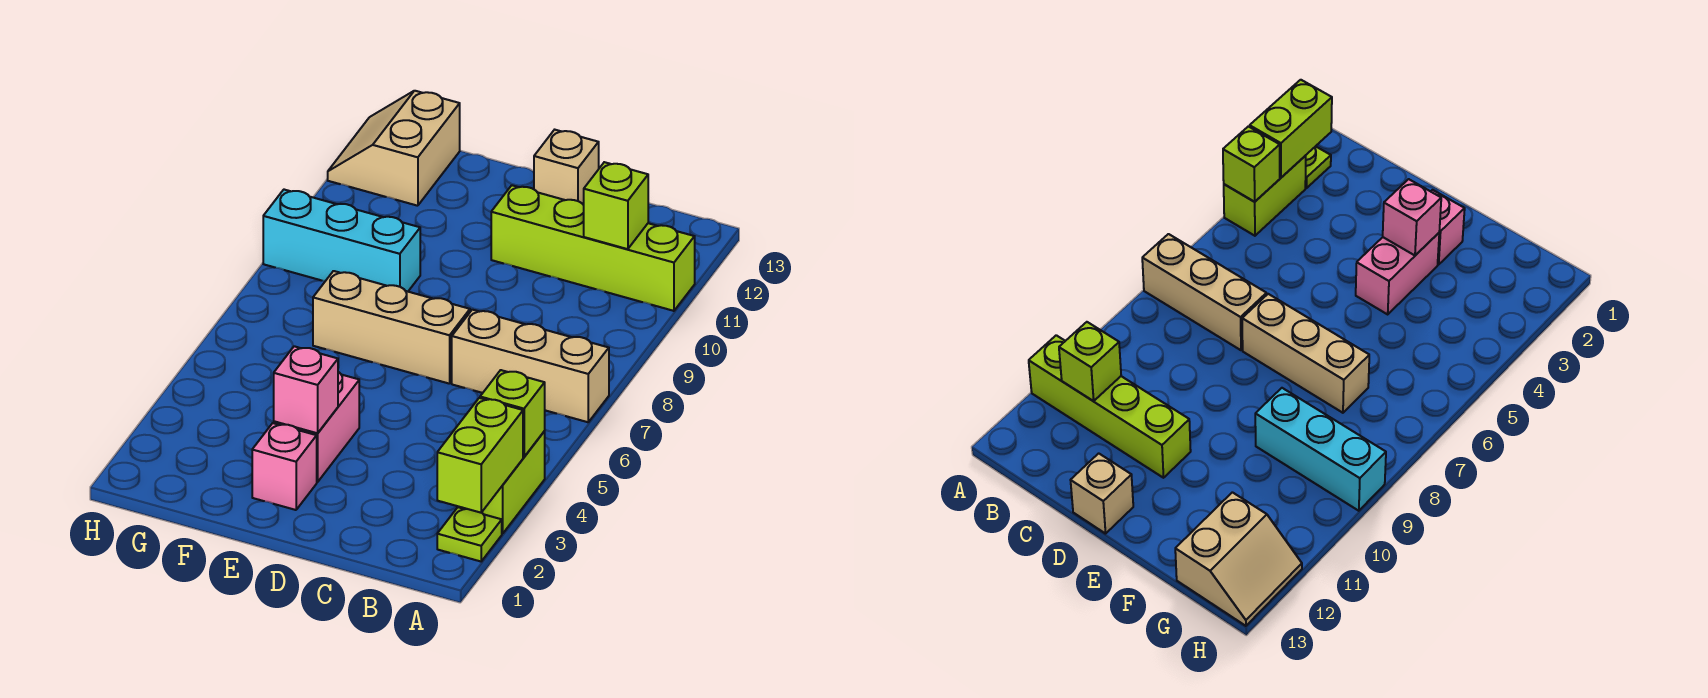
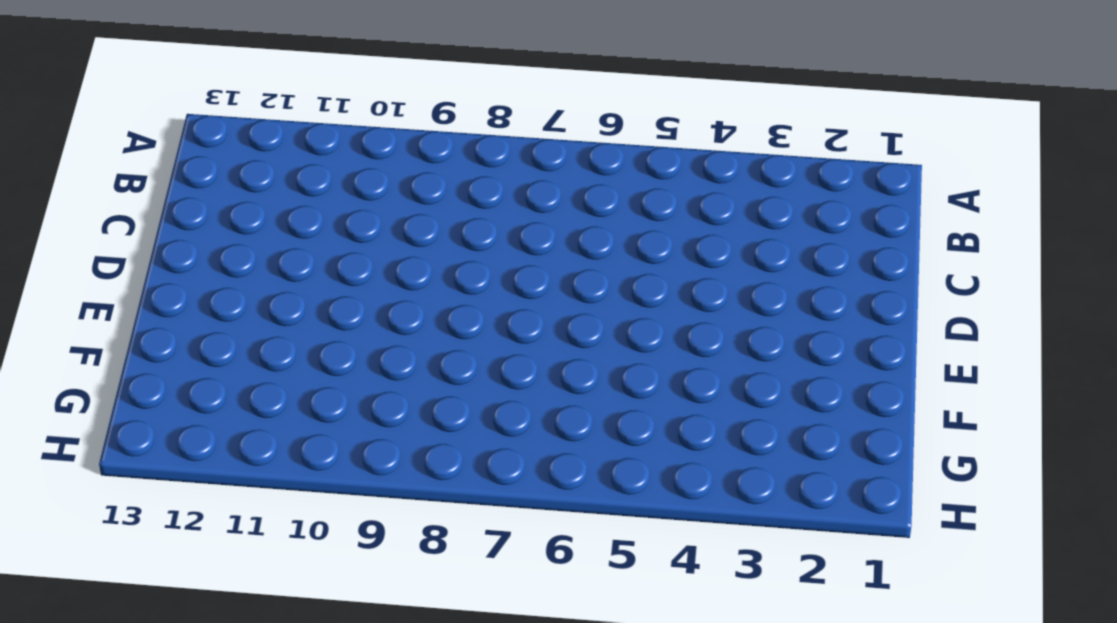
none -> lime plate A2 level 1
none -> lime brick A3:A4 level 1
none -> tan brick A7:C7 level 1

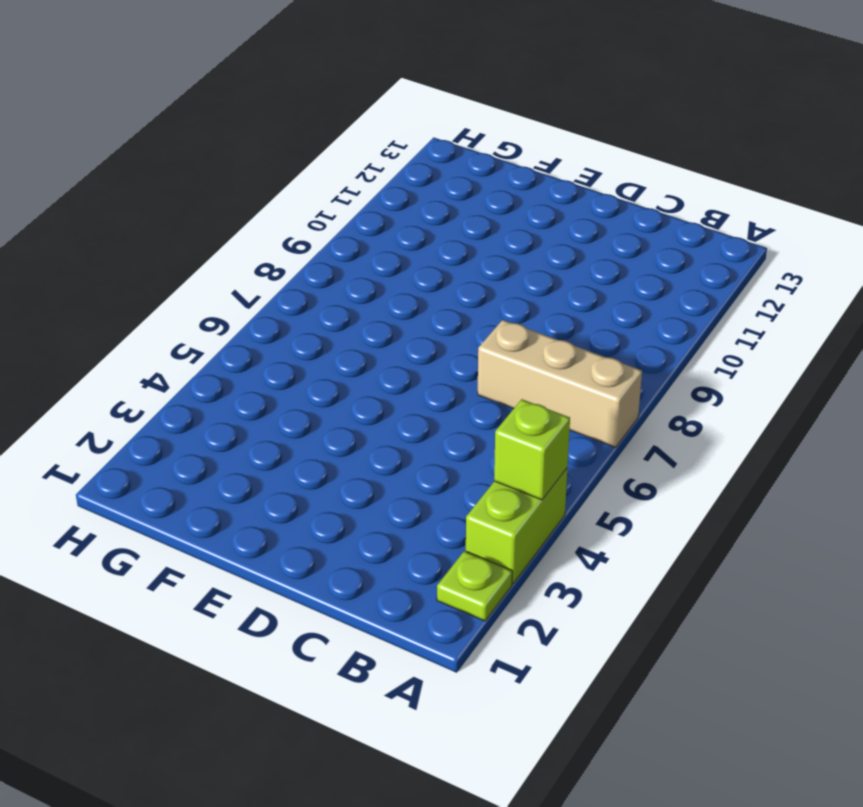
none -> lime brick A11:D11 level 1
none -> tan brick D7:F7 level 1
none -> tan brick D13 level 1

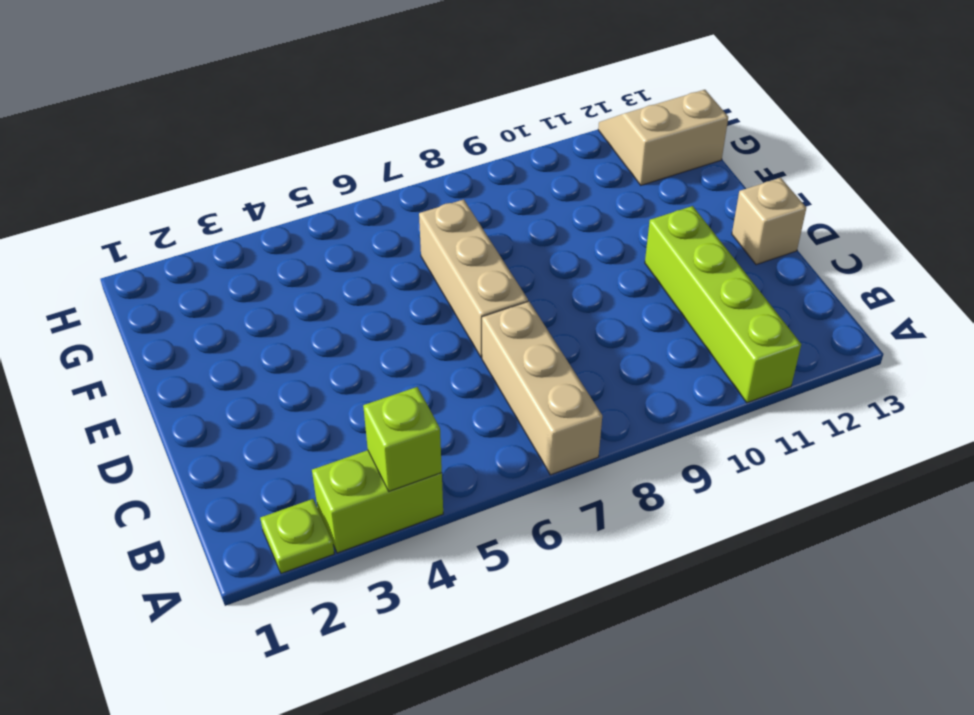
none -> pink brick E2 level 1
none -> pink brick E3:E4 level 1
none -> cyan brick F9:H9 level 1

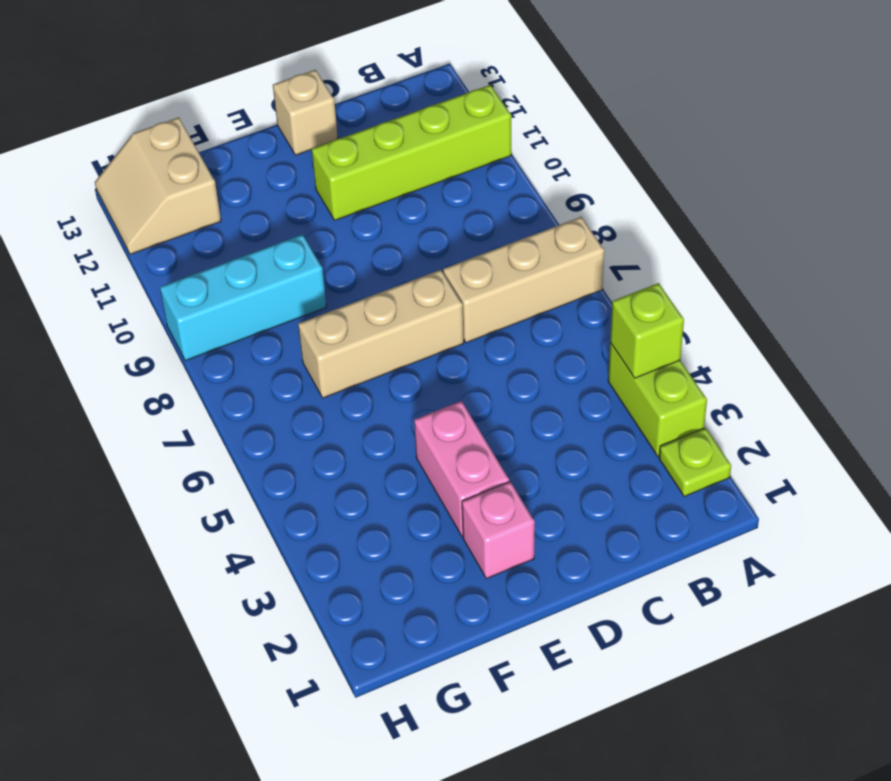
none -> lime brick A2:A3 level 2
none -> lime brick B11 level 2
none -> pink brick E3 level 2

